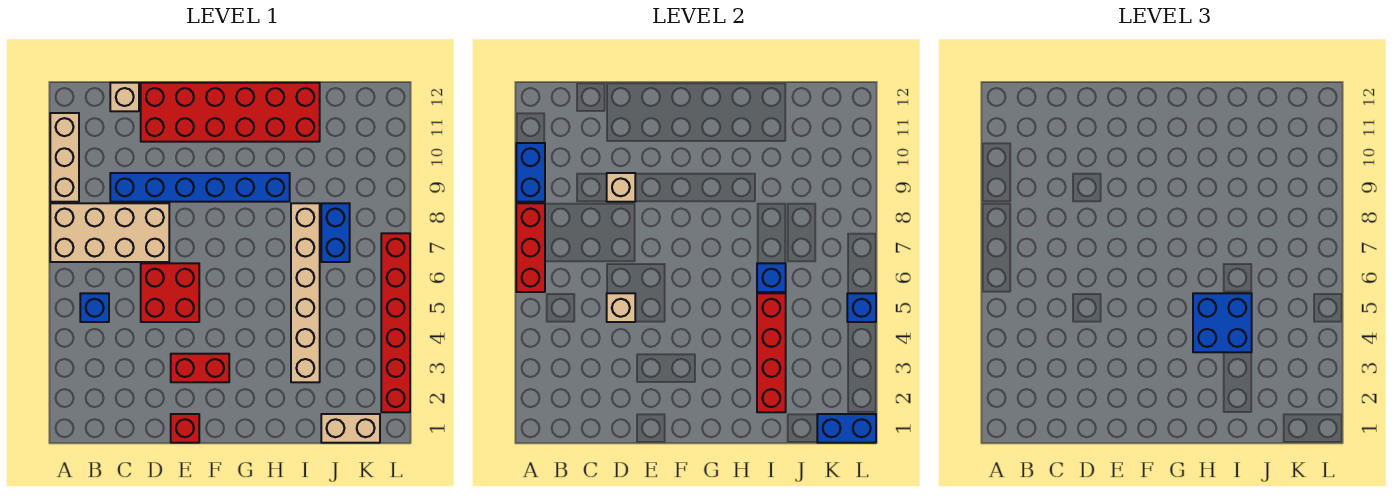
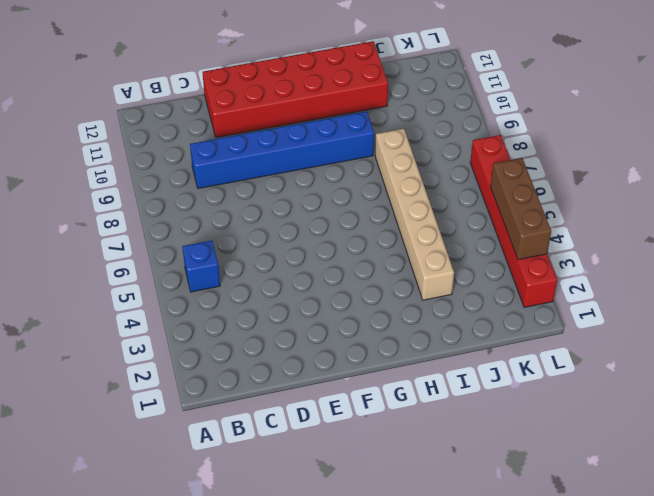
brown brick L3:L5 level 2 -> blue brick L5 level 2
none -> tan brick A7:D8 level 1
none -> tan brick A9:A11 level 1
none -> tan brick C12 level 1

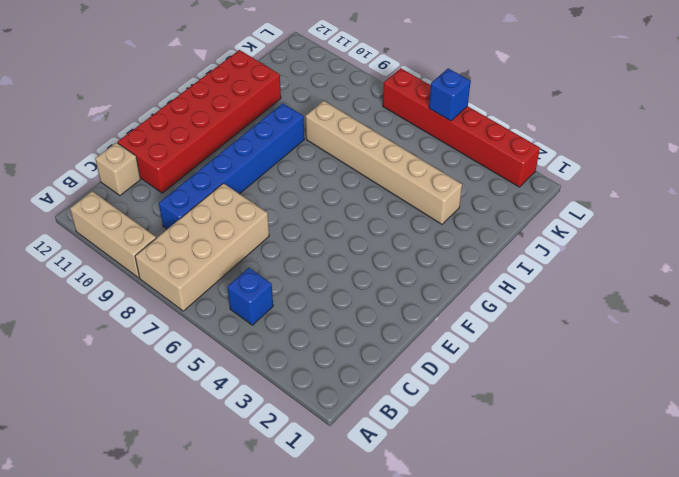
none -> red brick D5:E6 level 1
none -> red brick E1 level 1
none -> red brick E3:F3 level 1

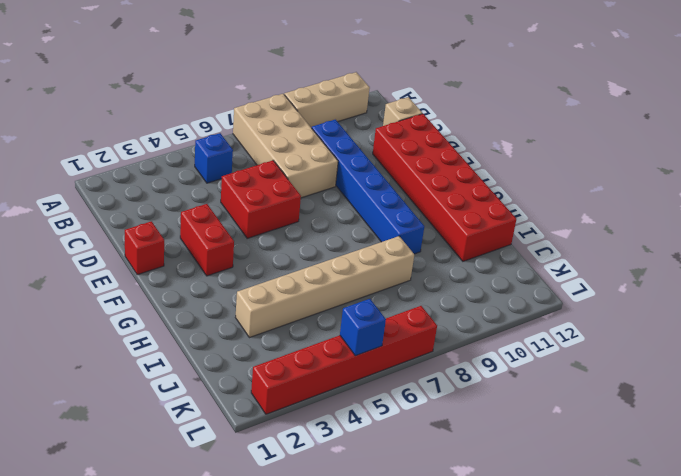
none -> tan brick J1:K1 level 1
none -> blue brick J7:J8 level 1
none -> red brick A6:A8 level 2

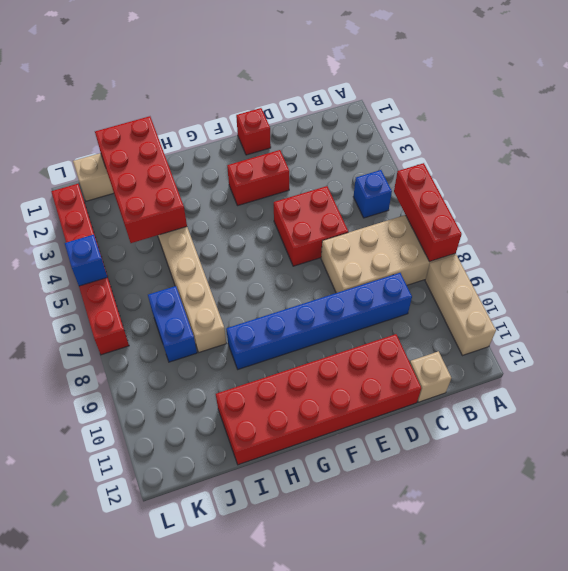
red brick I1:J4 level 2 -> red brick I2:I5 level 2
none -> blue brick A9:A10 level 2
none -> tan brick D5 level 2
none -> tan brick D9 level 2

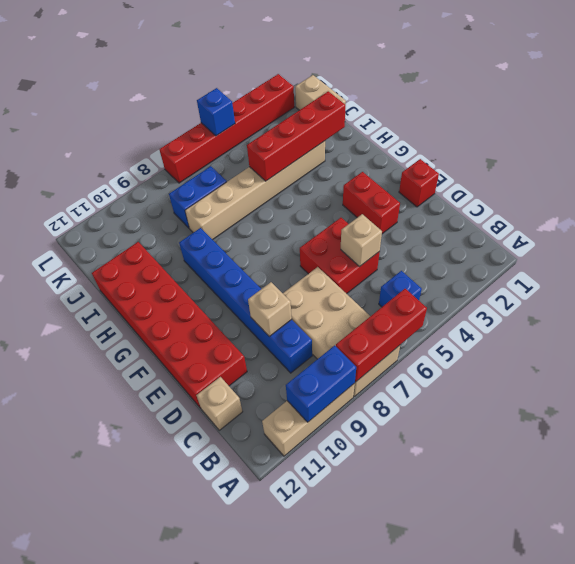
none -> blue brick I6 level 2
none -> blue brick K1:L1 level 2
none -> blue brick H4:I5 level 3

